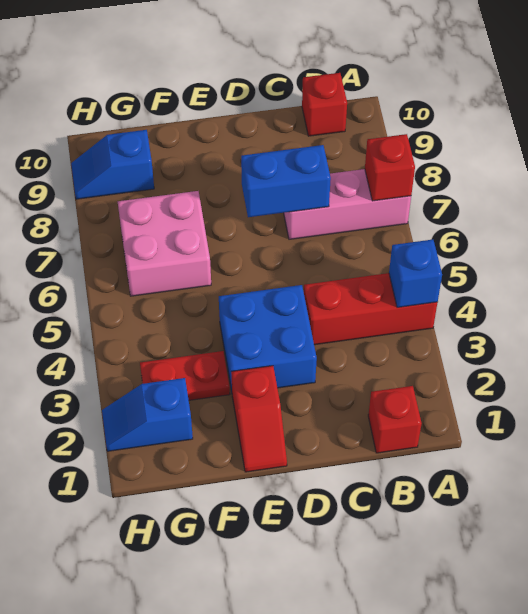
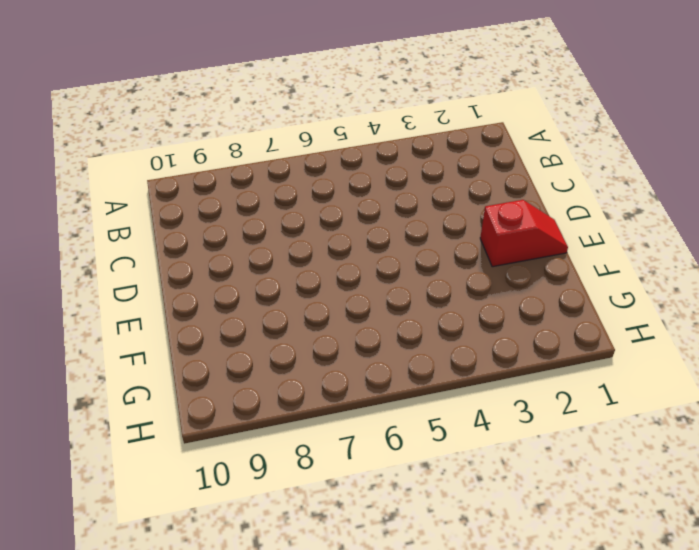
none -> red brick A4:C4 level 1
none -> pink brick A7:C7 level 1
none -> red brick B1 level 1

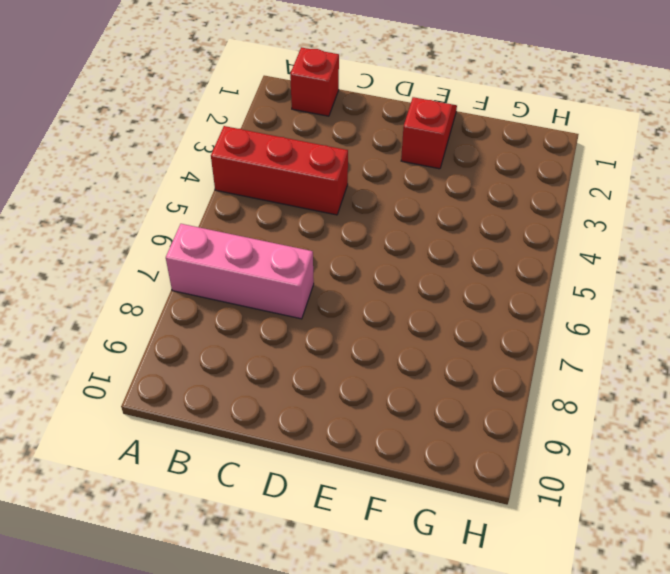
none -> red brick B10 level 1
none -> blue brick D3:E4 level 1
none -> red plate F3:G3 level 1

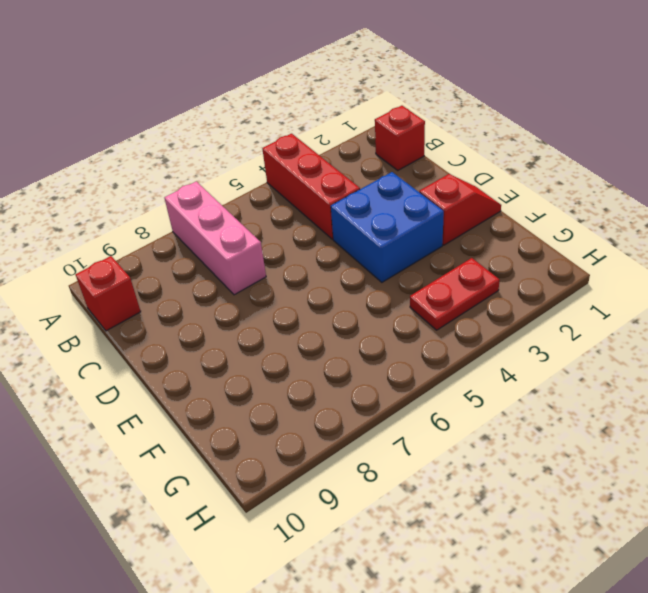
red plate G3:G4 level 1 -> red plate F3:G3 level 1
none -> pink brick F6:G7 level 1
none -> blue slope G2:H2 level 1 top G
none -> blue slope G9:H9 level 1 top G

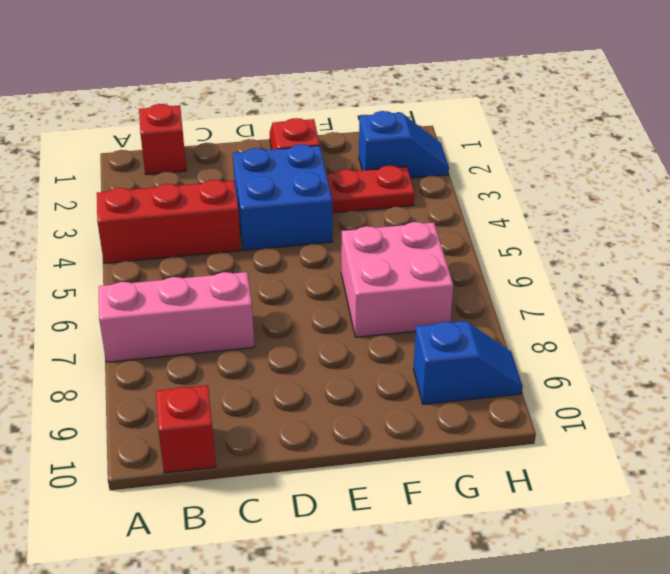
none -> blue brick A4 level 2
none -> red brick A7 level 2
none -> blue brick C7:D7 level 2

